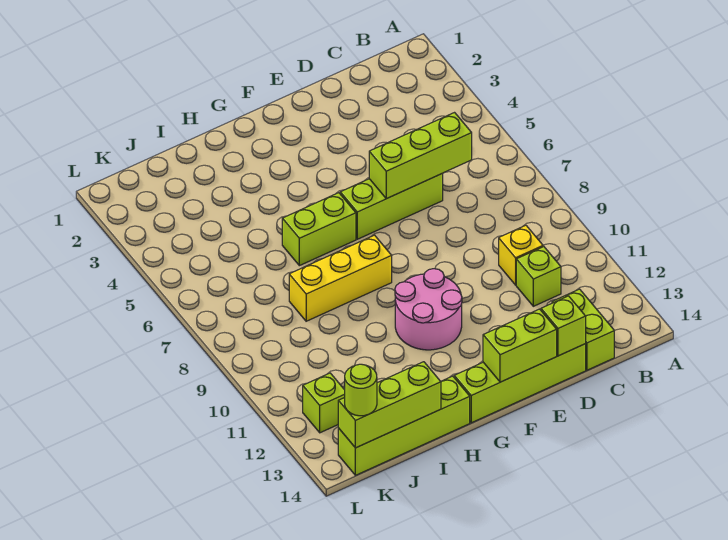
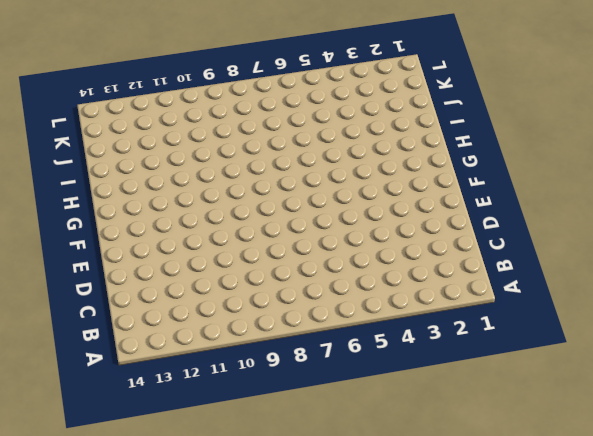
none -> yellow brick C10 level 1
none -> lime brick C11 level 1
none -> lime brick C13:C14 level 1

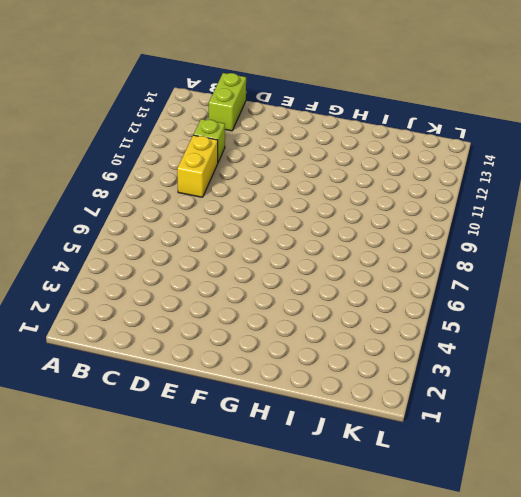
yellow brick C9:C10 level 1 -> yellow brick C10 level 1
none -> lime brick D6:F6 level 1
none -> lime brick D14:G14 level 1
none -> pink round brick F10:G11 level 1

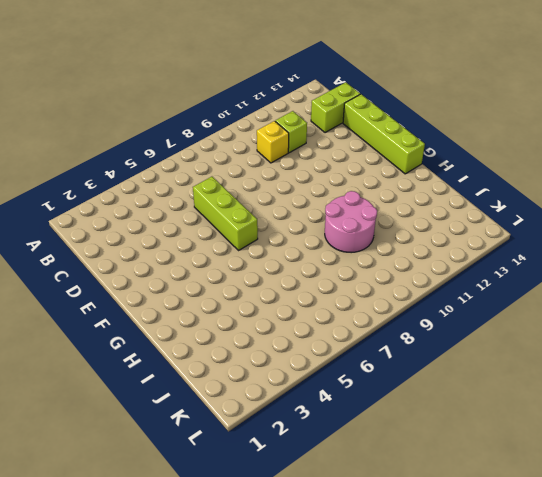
pink round brick H9:I10 level 1 -> pink round brick F10:G11 level 1
none -> lime brick G6:H6 level 1
none -> yellow brick G8:I8 level 1
none -> lime brick H14:K14 level 1

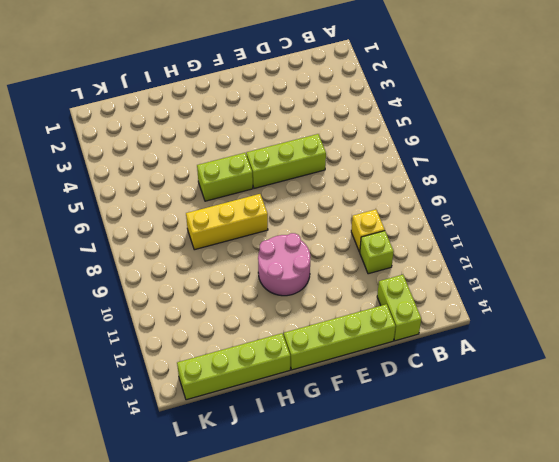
none -> lime brick K12 level 1
none -> lime brick C6:E6 level 2
none -> lime brick D14 level 2

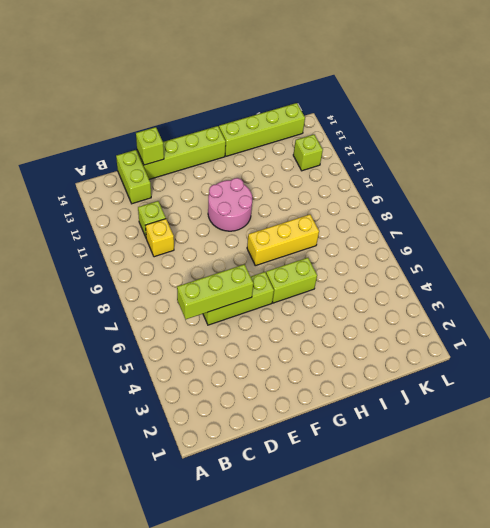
none -> lime brick E14:F14 level 2
none -> lime brick I14:K14 level 2
none -> lime round brick K14 level 3

